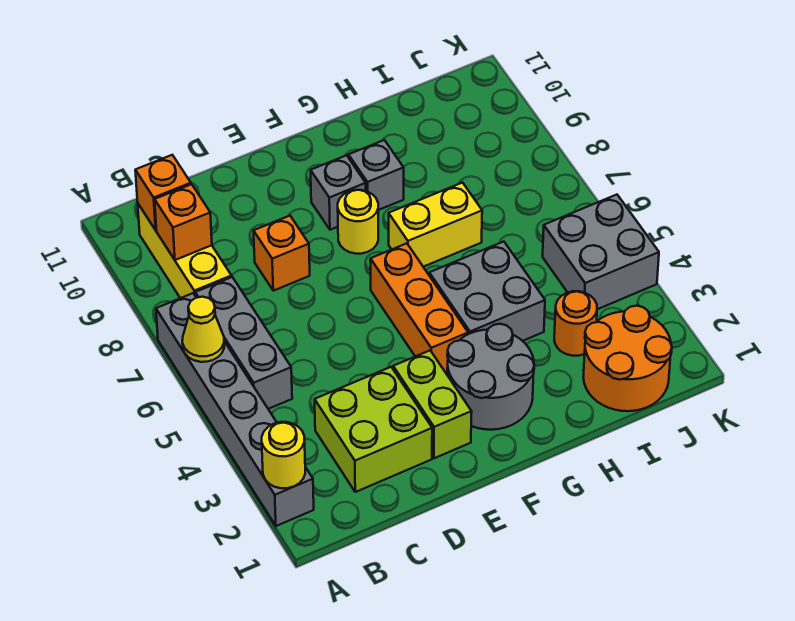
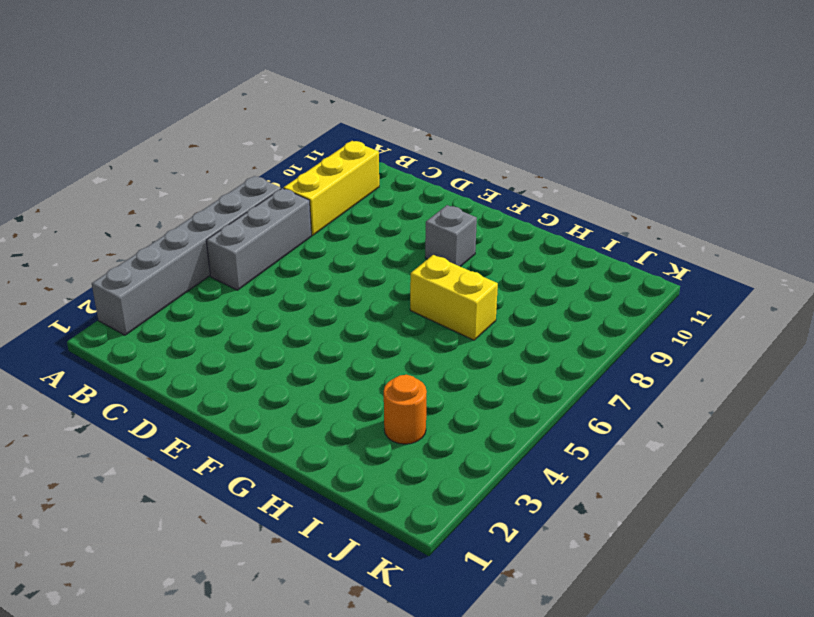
none -> lime brick C2:D3 level 1
none -> orange brick D8 level 1
none -> lime brick E2:E3 level 1

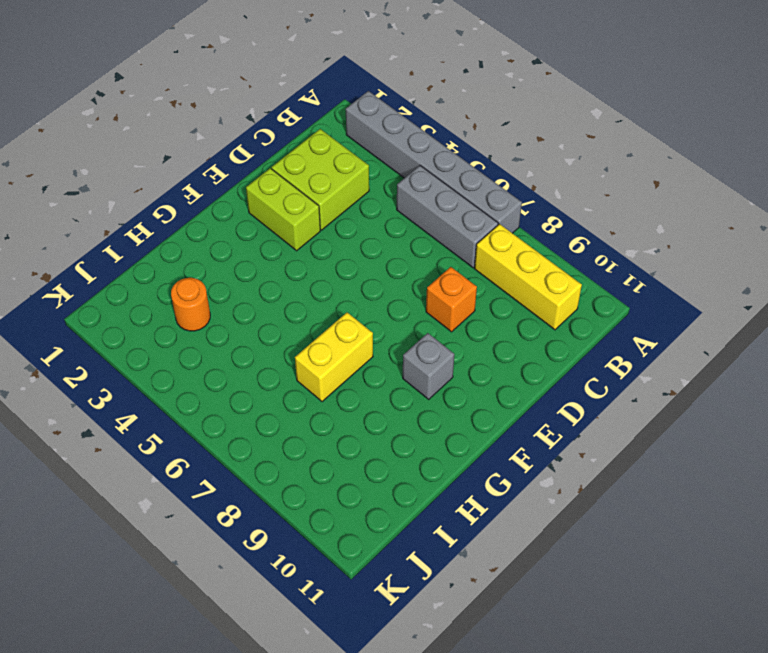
none -> grey round brick F2:G3 level 1
none -> orange brick F4:F6 level 1
none -> yellow round brick F8 level 1

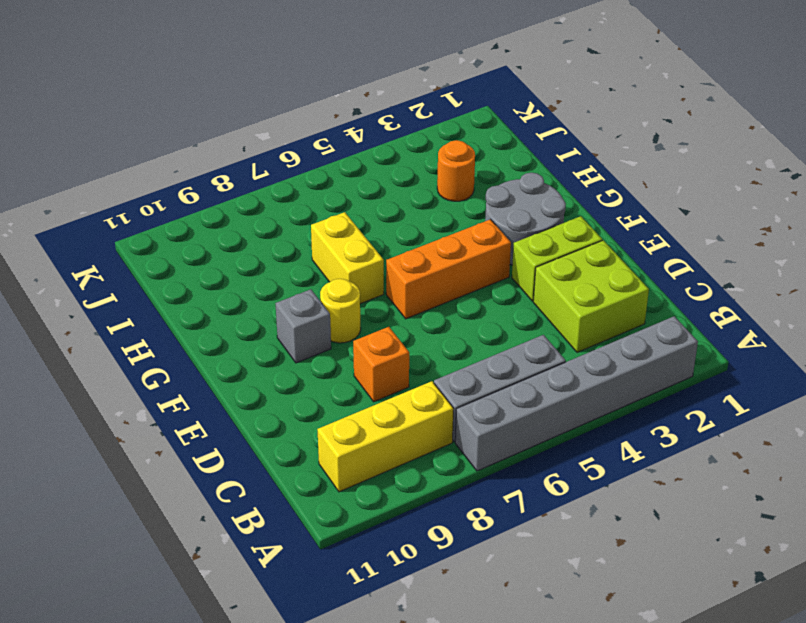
none -> grey brick G4:H5 level 1
none -> grey brick G9 level 1
none -> orange round brick I1:J2 level 1

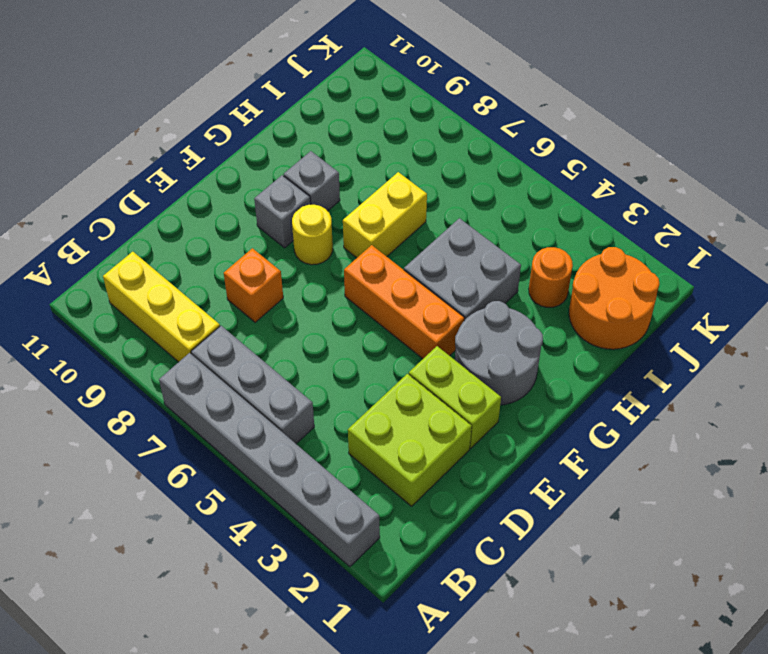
none -> grey brick J4:K5 level 1
none -> yellow round brick A2 level 2
none -> yellow cone A6 level 2

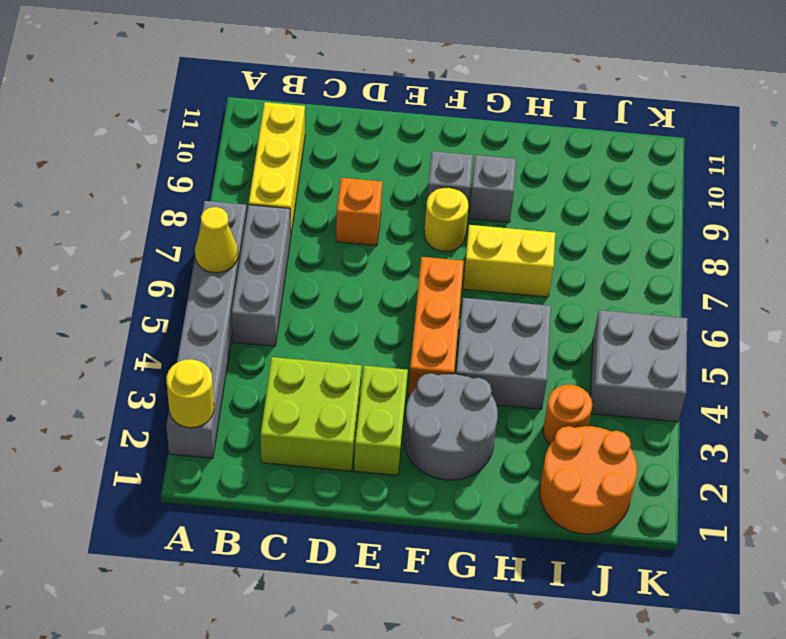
none -> orange brick B9 level 2
none -> orange brick B10 level 2

